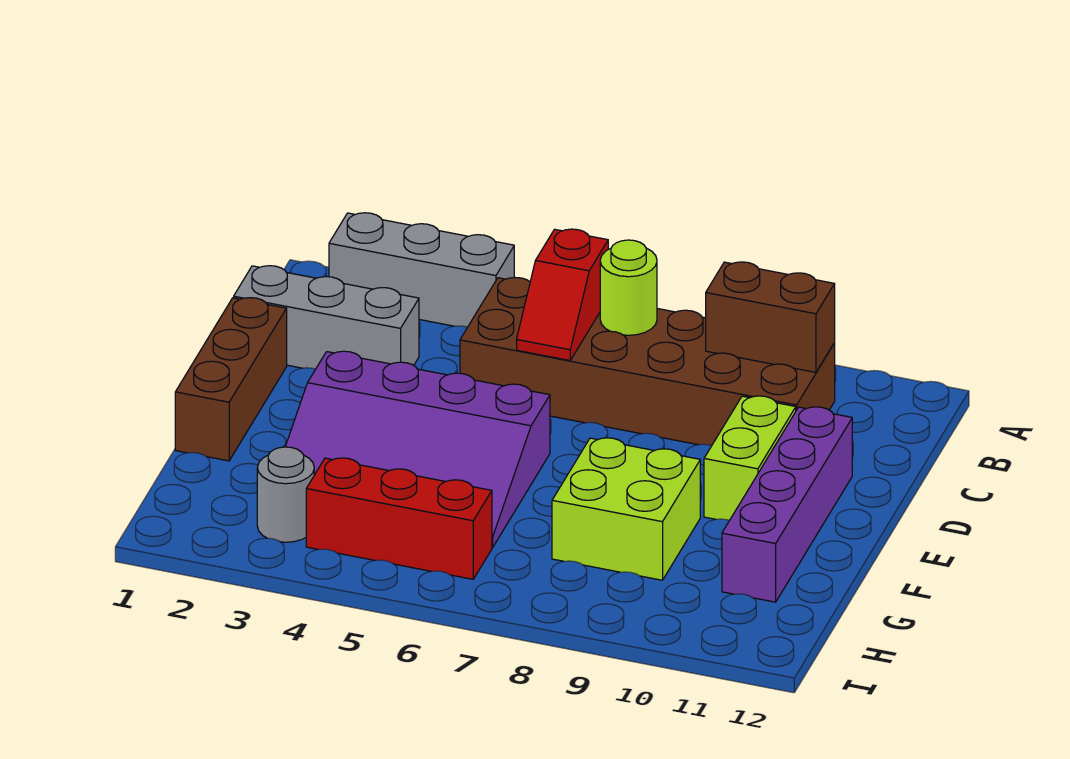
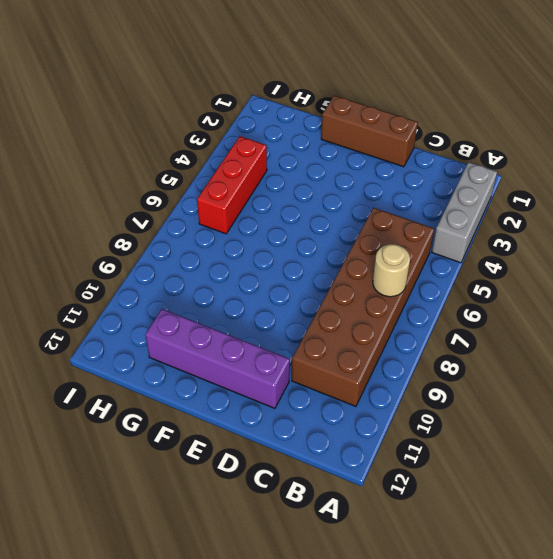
tan round brick B7 level 2 -> lime round brick B7 level 2
none -> grey brick C1:C3 level 1
none -> lime brick D10:E10 level 1
none -> purple slope E3:G6 level 1 top E

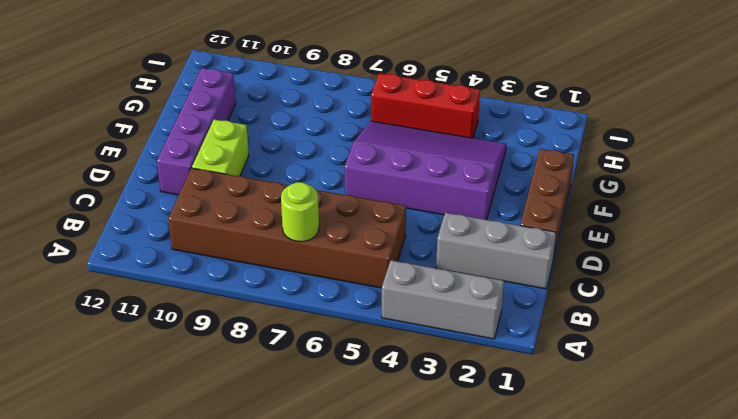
none -> lime brick F8:G9 level 1
none -> grey round brick H3 level 1
none -> red slope B6:C6 level 2 top B

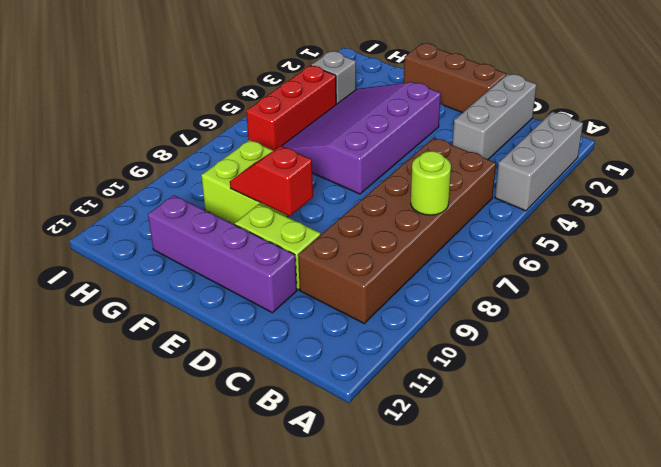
red slope E9:F9 level 2 top E -> red slope B6:C6 level 2 top B
grey brick H3 level 1 -> grey round brick H3 level 1
none -> brown brick B9:B10 level 2

